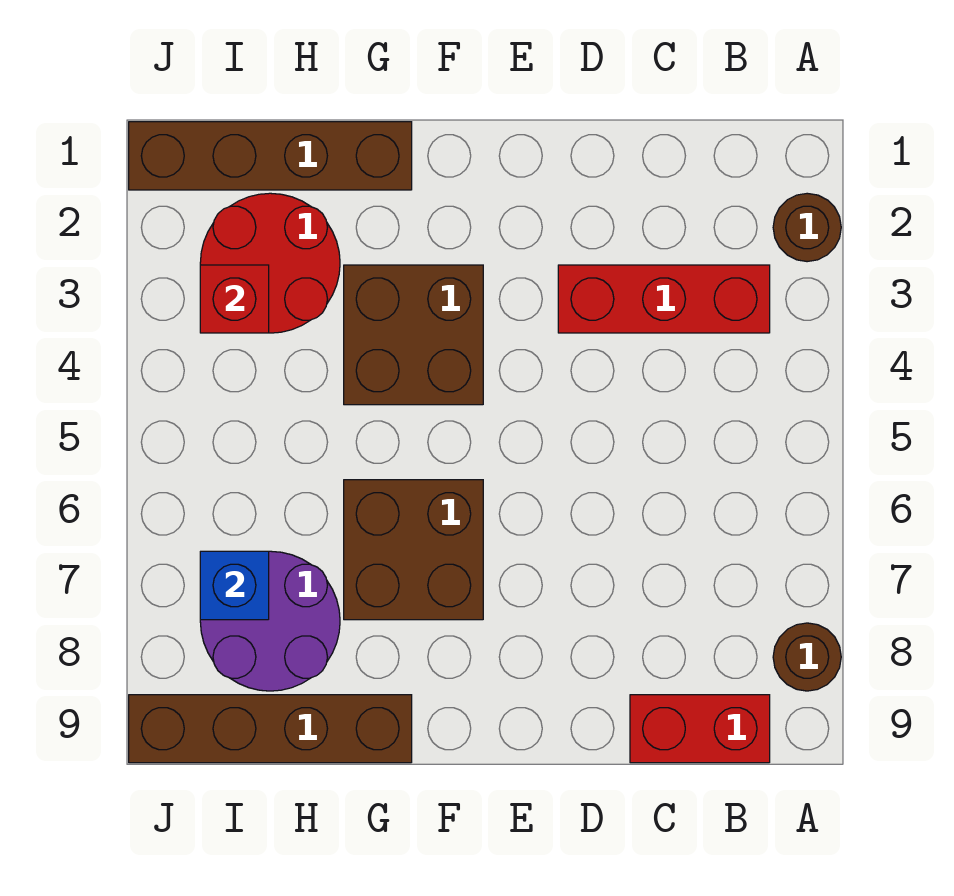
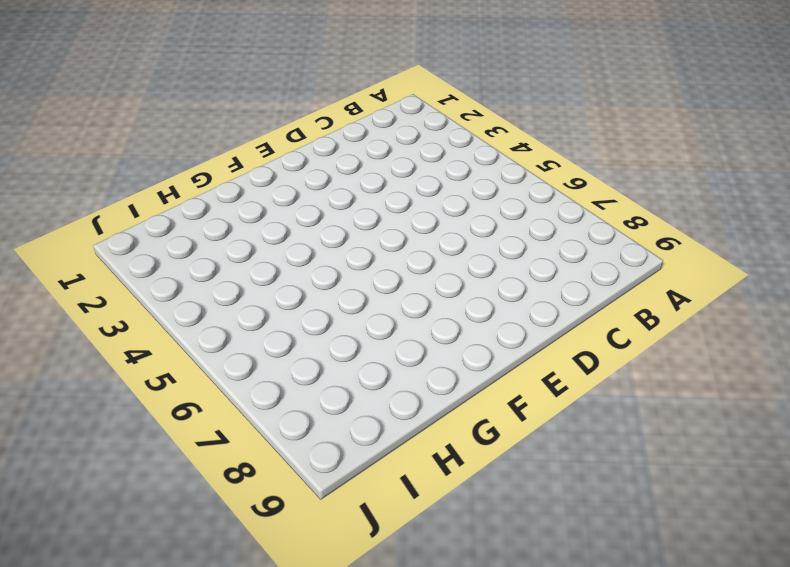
none -> brown round brick A2 level 1
none -> brown round brick A8 level 1
none -> red brick B3:D3 level 1

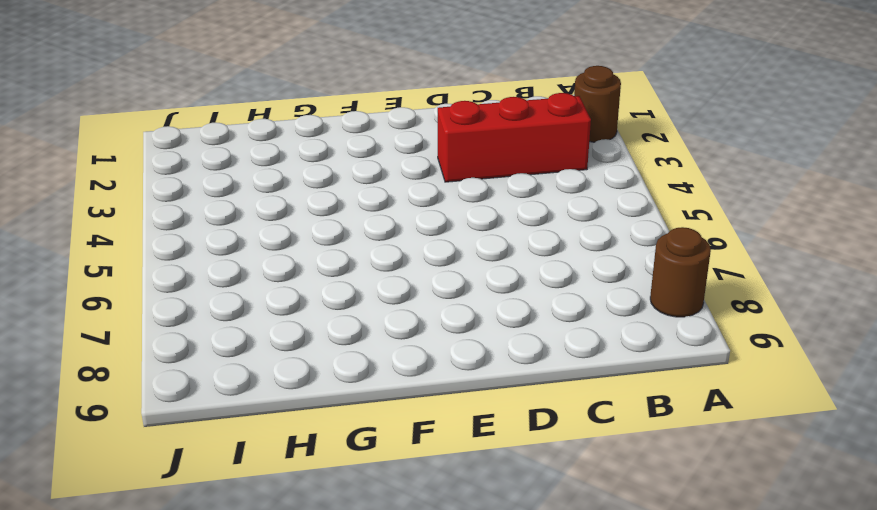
none -> red brick B9:C9 level 1
none -> brown brick F3:G4 level 1
none -> brown brick F6:G7 level 1

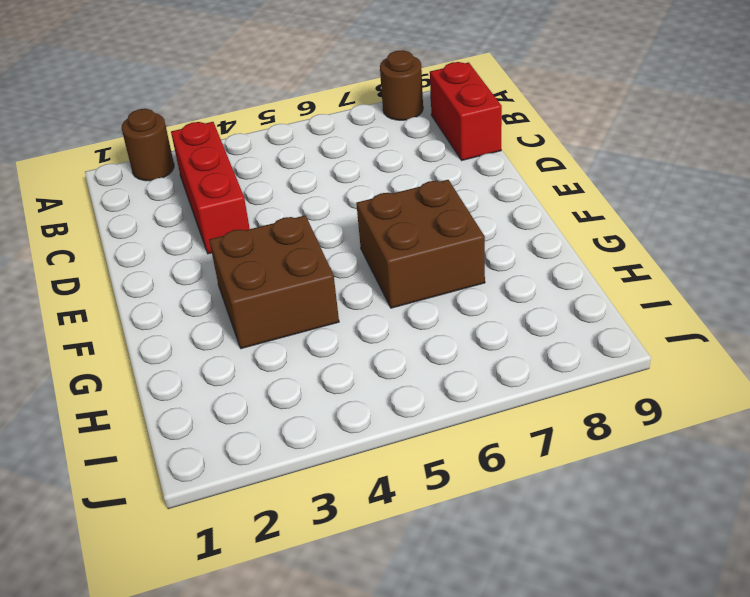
none -> brown brick G1:J1 level 1
none -> brown brick G9:J9 level 1
none -> red round brick H2:I3 level 1

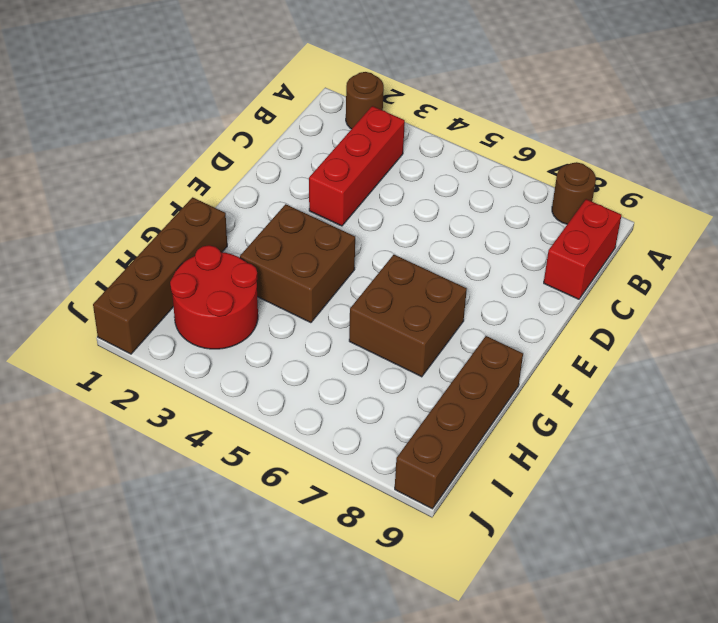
none -> purple round brick H7:I8 level 1
none -> red brick I3 level 2
none -> blue brick I7 level 2

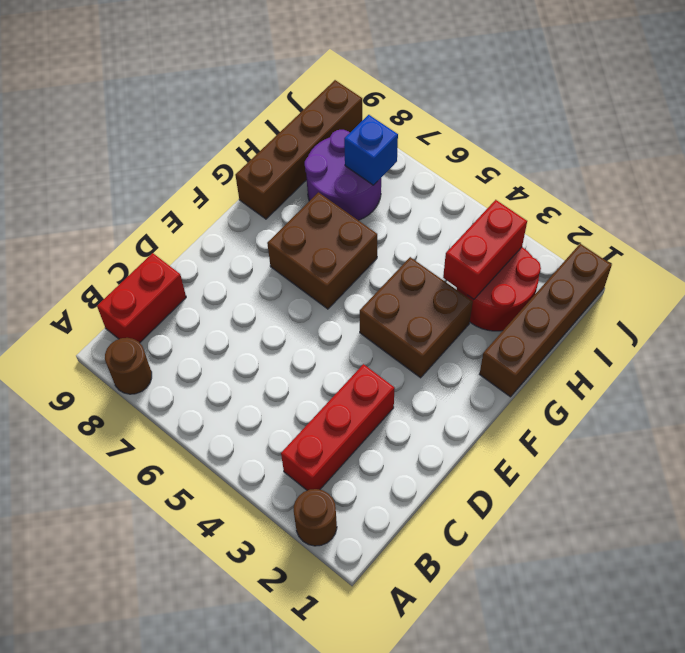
red brick H3:I3 level 2 -> red brick I3 level 2

